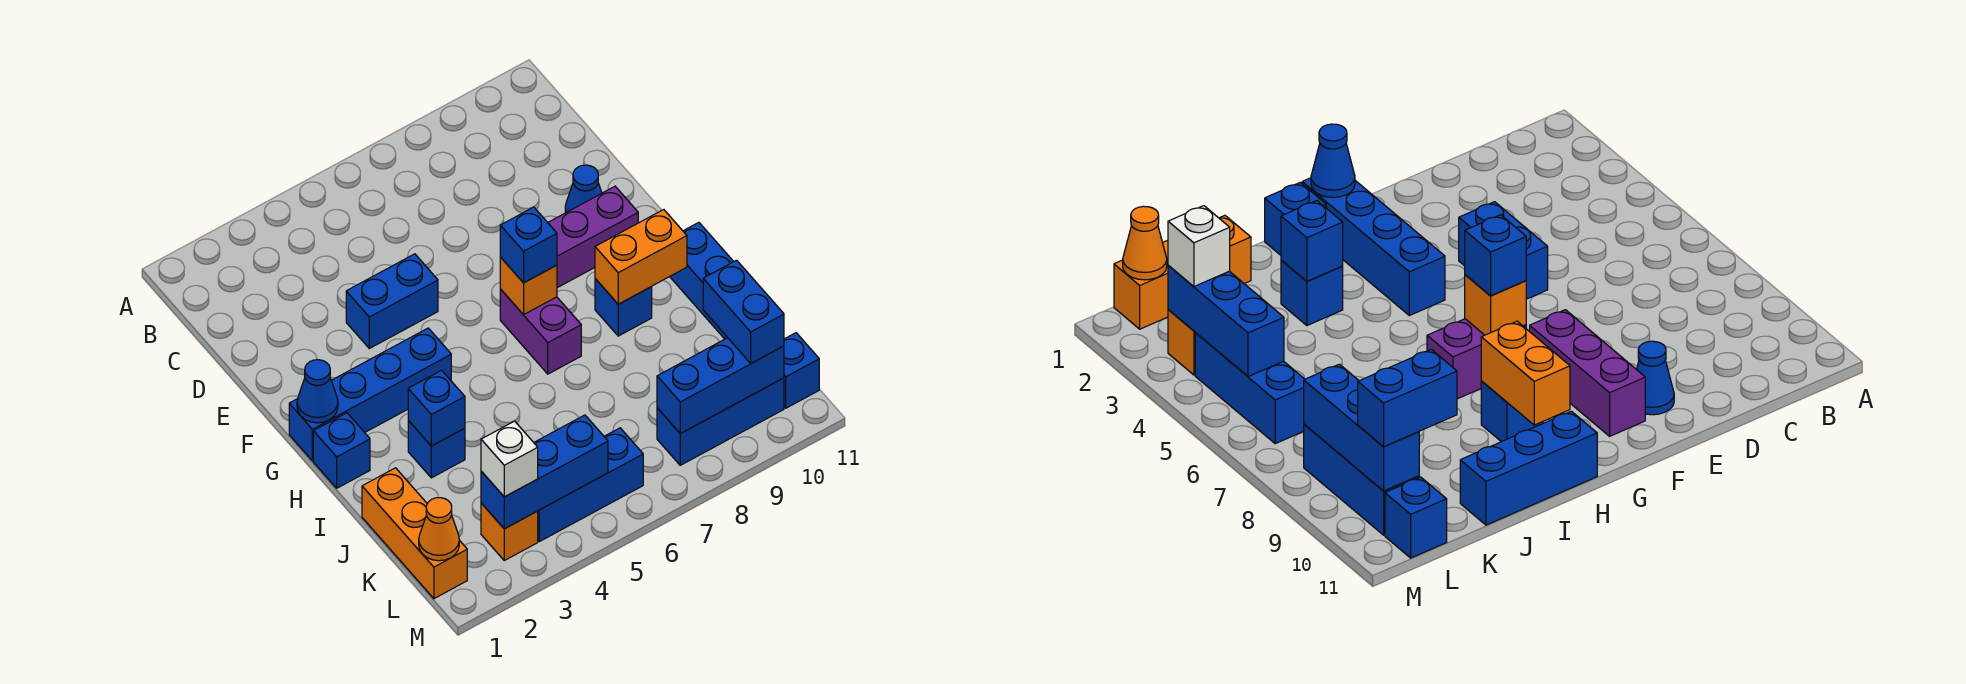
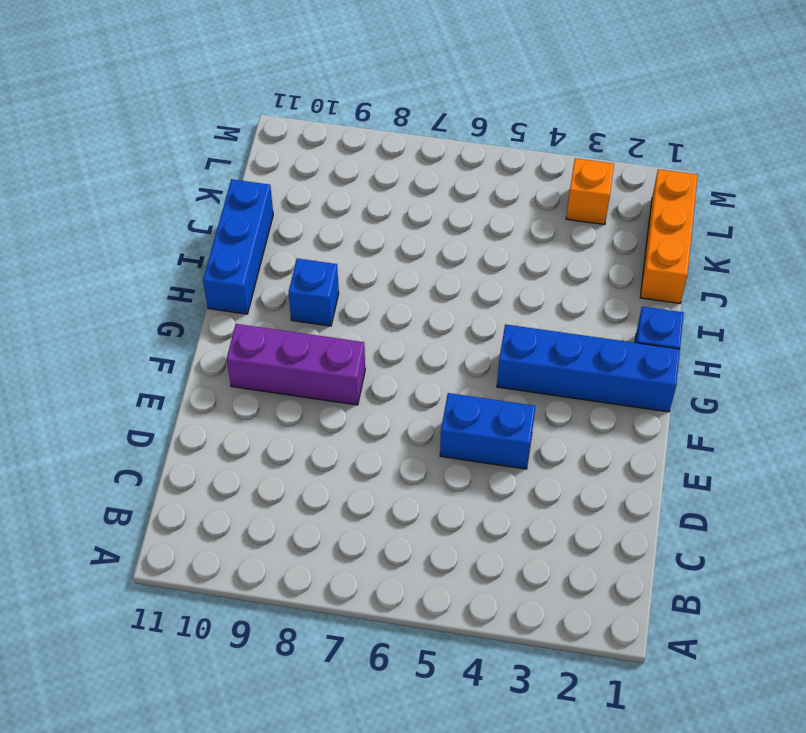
none -> blue cone E10 level 1
none -> purple brick G7:H7 level 1
none -> blue brick I3 level 1

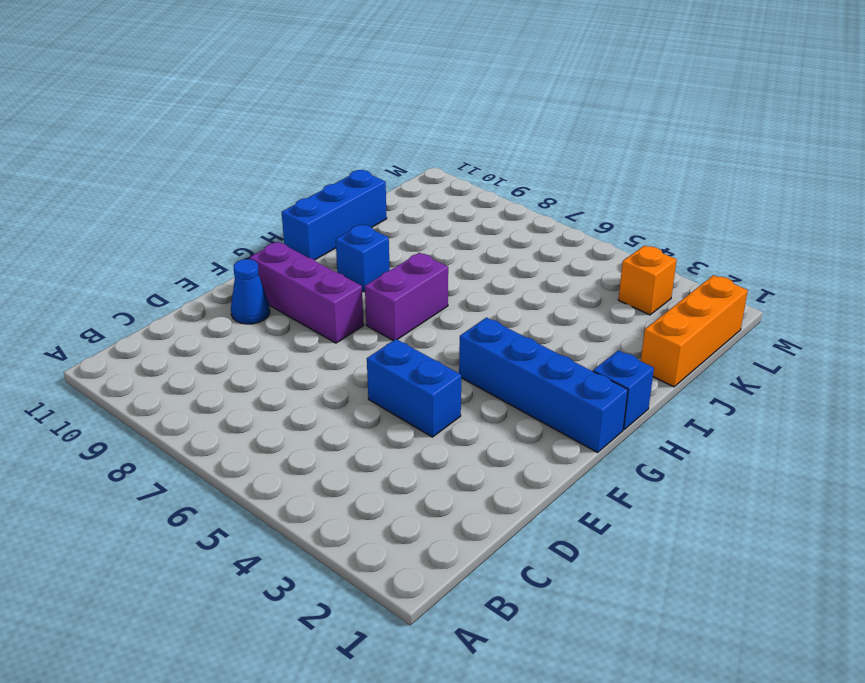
none -> blue brick I3 level 1
none -> blue brick L4:L6 level 1
none -> blue brick L8:L10 level 1

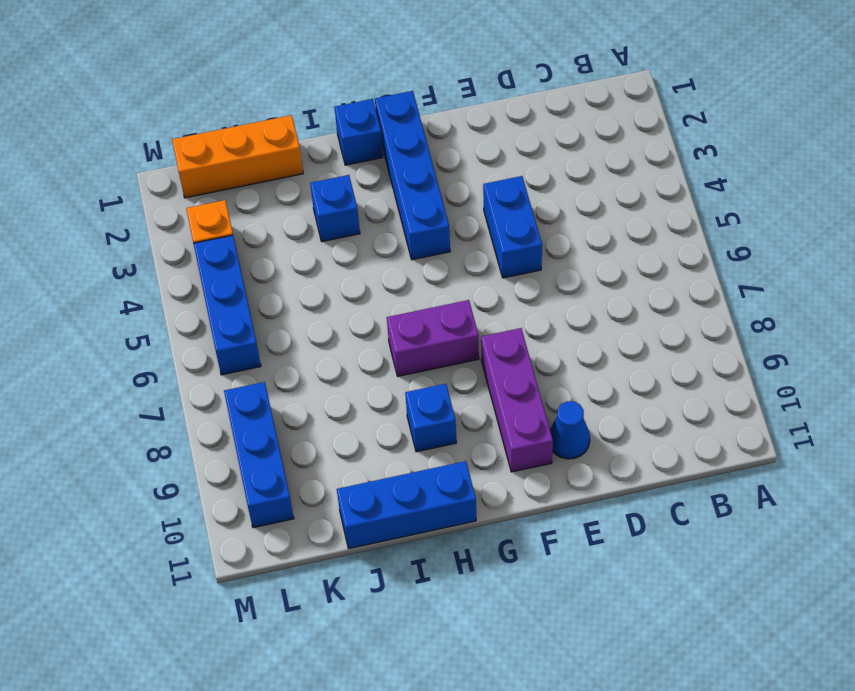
none -> blue brick L11 level 1
none -> blue cone G1 level 2
none -> orange brick G7 level 2

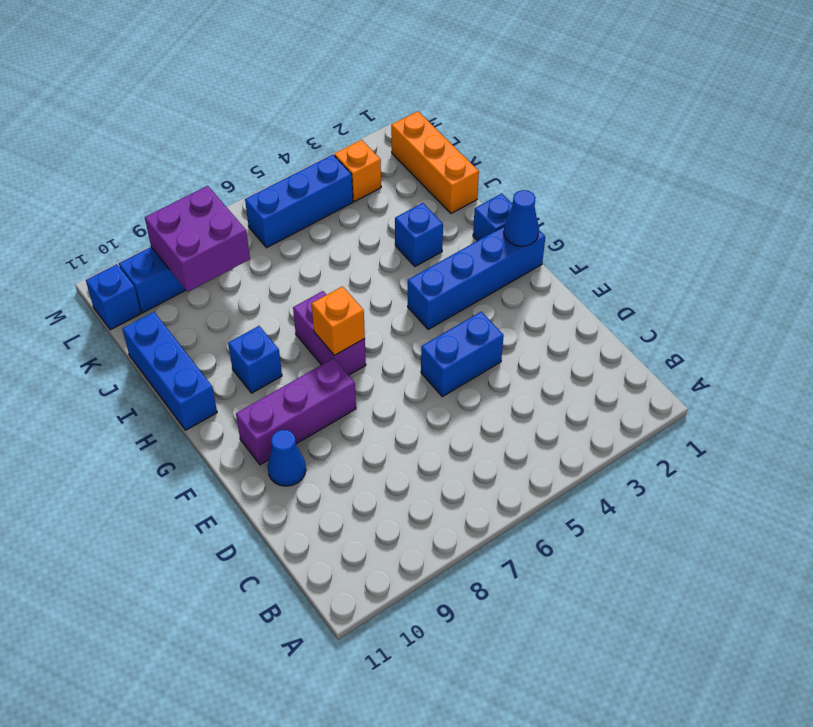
purple brick K8:L9 level 2 -> blue brick L8:L10 level 2
none -> orange brick H9:H10 level 2
none -> blue brick I3 level 2
none -> orange cone L1 level 2

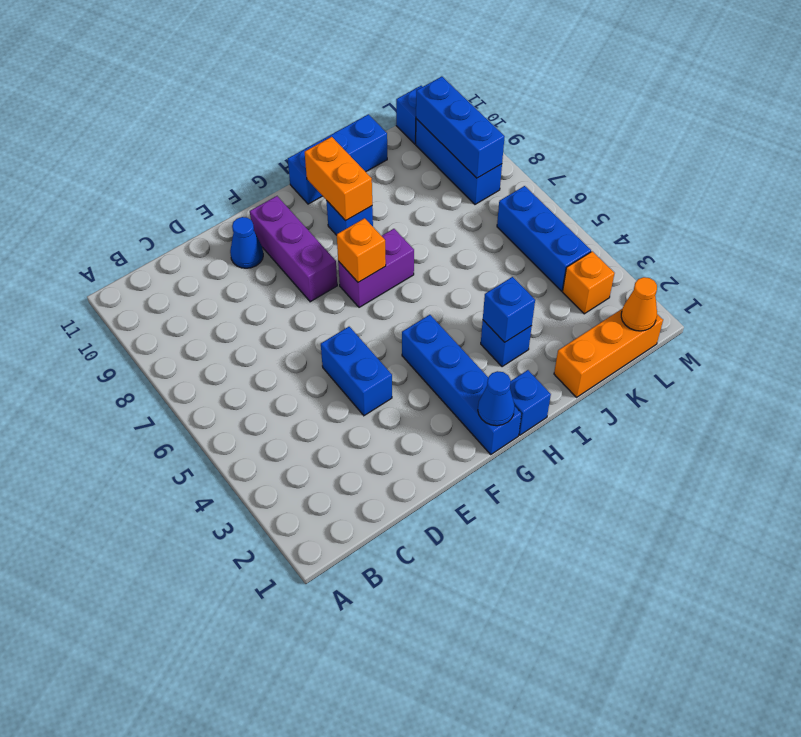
none -> blue brick L3:L5 level 2
none -> blue brick G7 level 3
none -> blue brick K10:L10 level 3

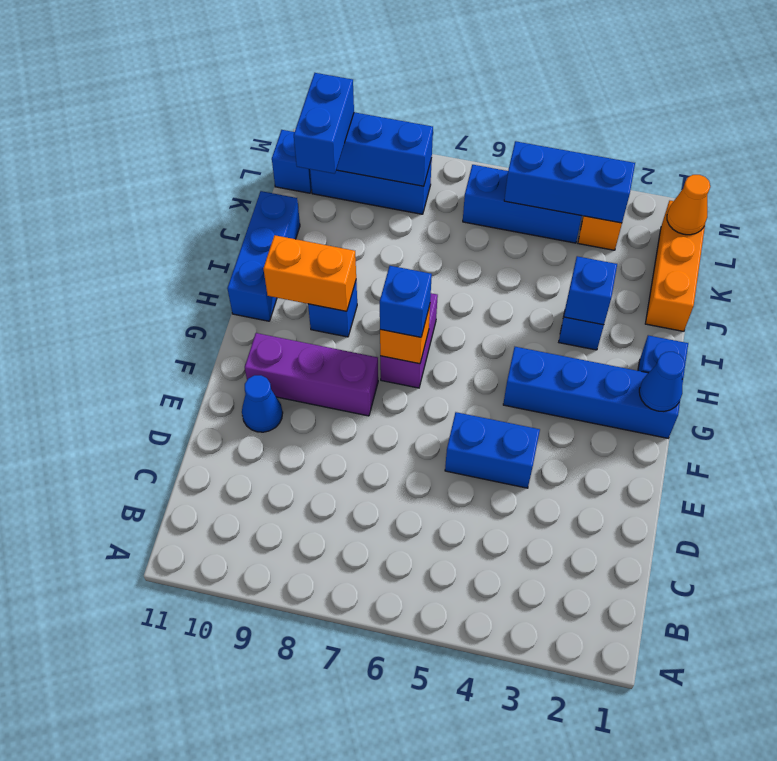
none -> white brick L3 level 3

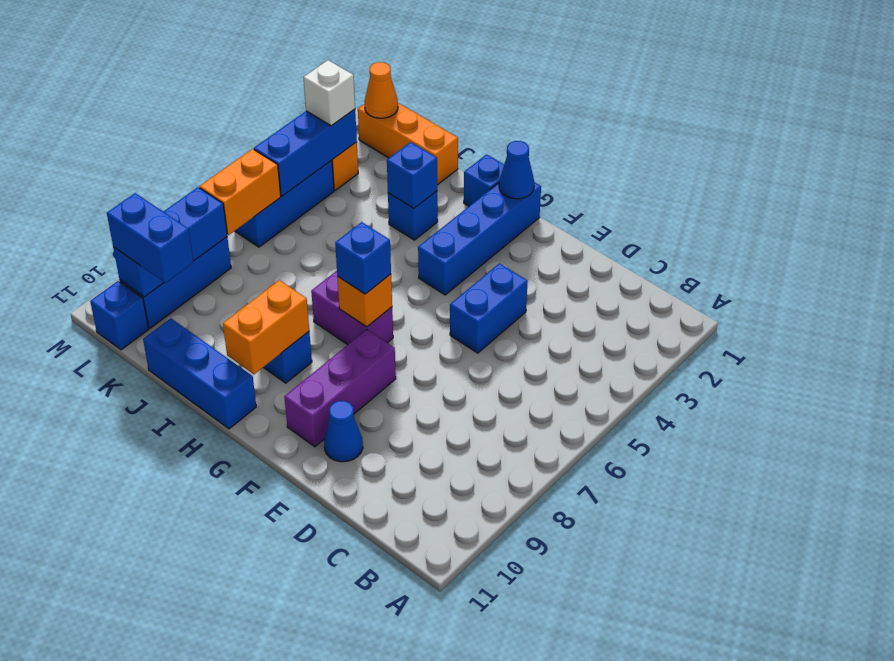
orange brick L6:L7 level 2 -> none

